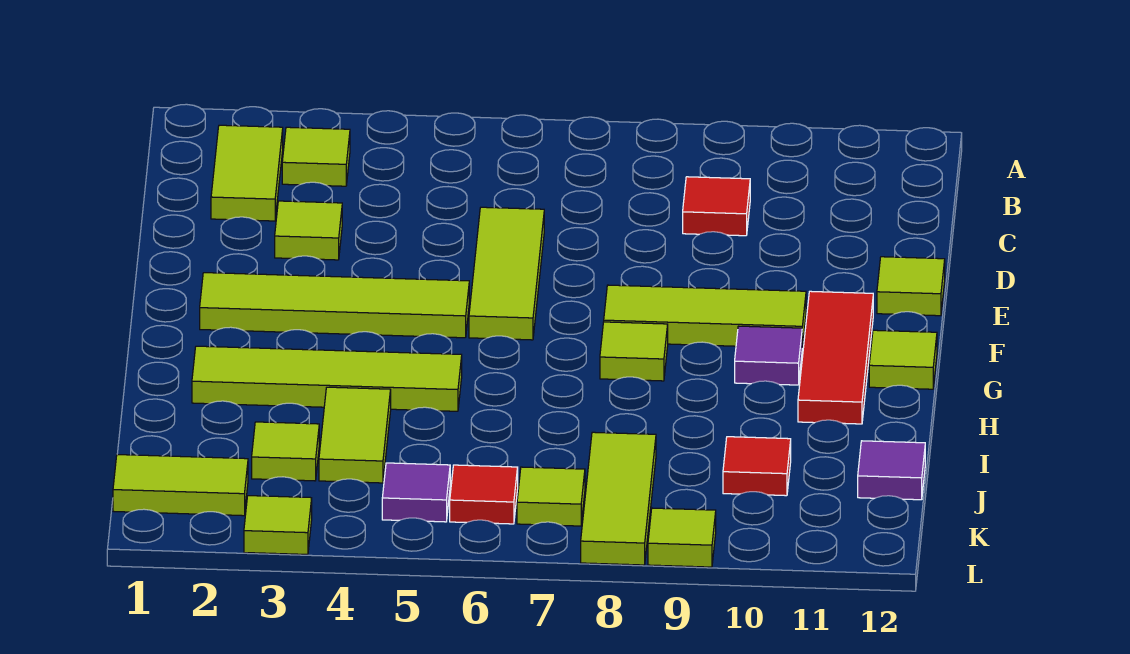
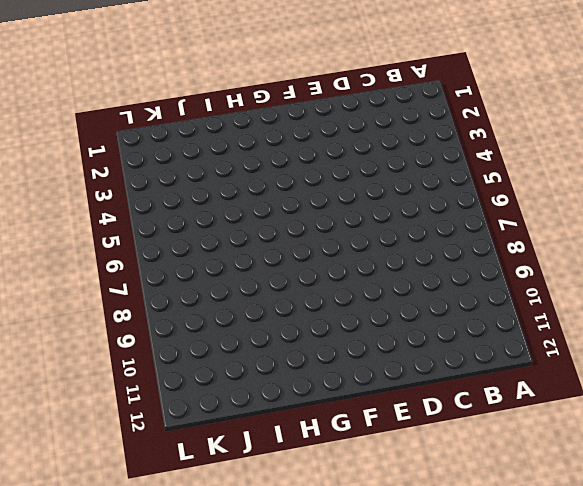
none -> lime tile B2:C2 level 1
none -> lime tile B3 level 1
none -> red tile C9 level 1

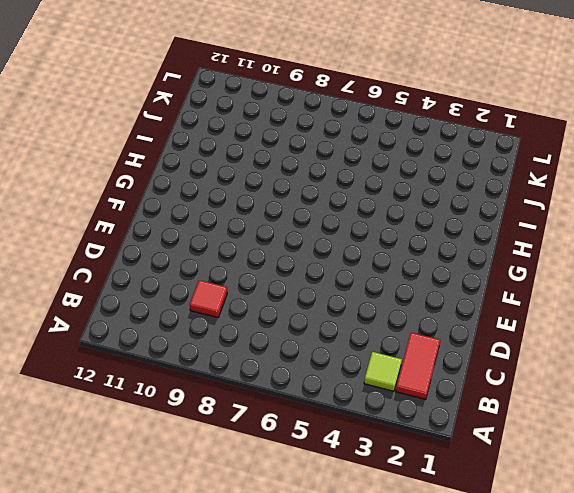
red tile B2:C2 level 1 -> lime tile B2:C2 level 1
none -> lime tile D3 level 1
none -> lime tile D6:F6 level 1
none -> lime tile E12 level 1

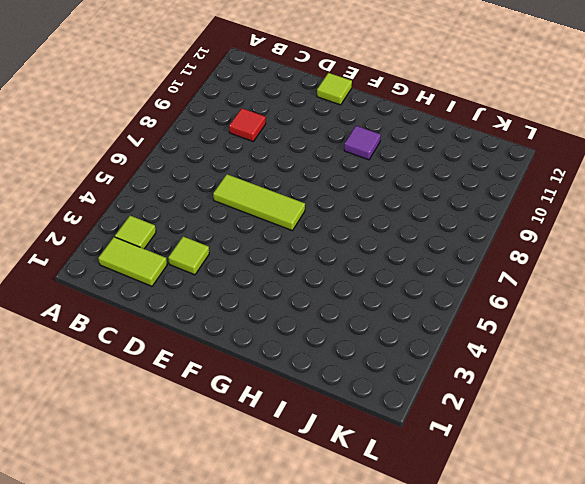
none -> lime tile F2:F5 level 1
none -> lime tile F8:F10 level 1
none -> red tile F11:H11 level 1

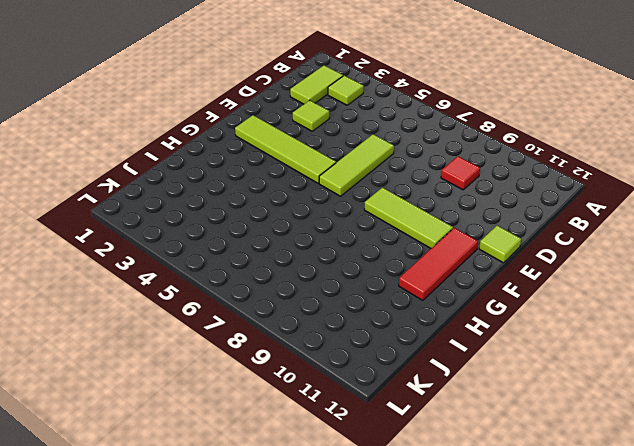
none -> lime tile G8 level 1
none -> purple tile G10 level 1
none -> lime tile G12 level 1

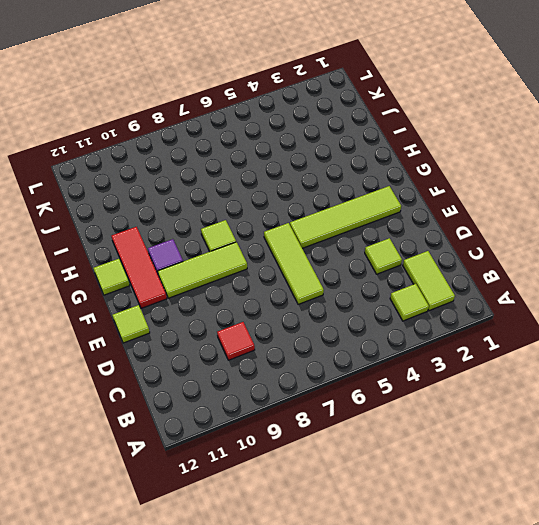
none -> lime tile H2:H5 level 1
none -> lime tile I4:J4 level 1
none -> lime tile J3 level 1

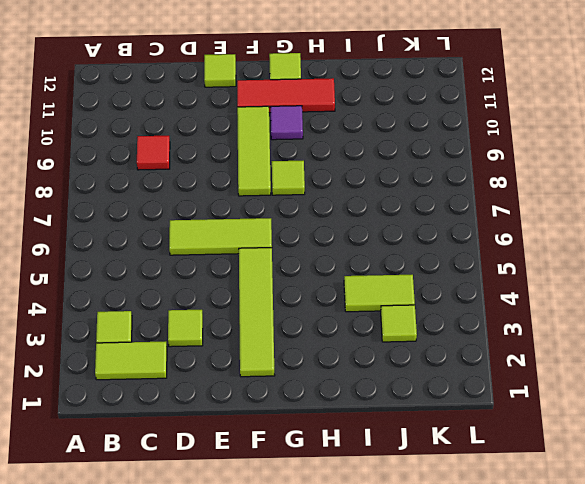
none -> lime tile H2:H5 level 1
none -> lime tile J8:L8 level 1
none -> red tile J10 level 1

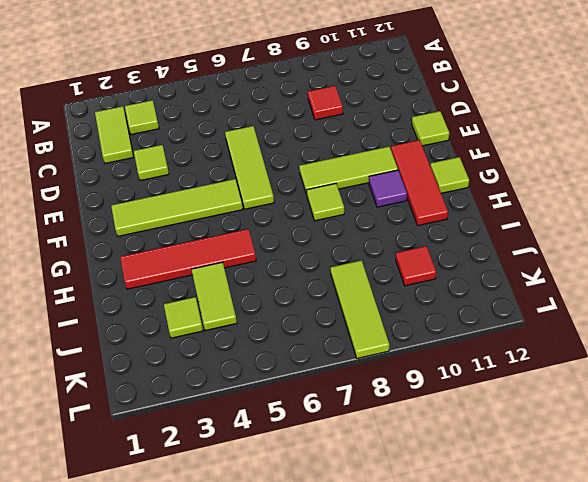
red tile H2:H5 level 1 -> lime tile H2:H5 level 1
none -> purple tile J12 level 1
none -> lime tile K1:K2 level 1
none -> purple tile K5 level 1

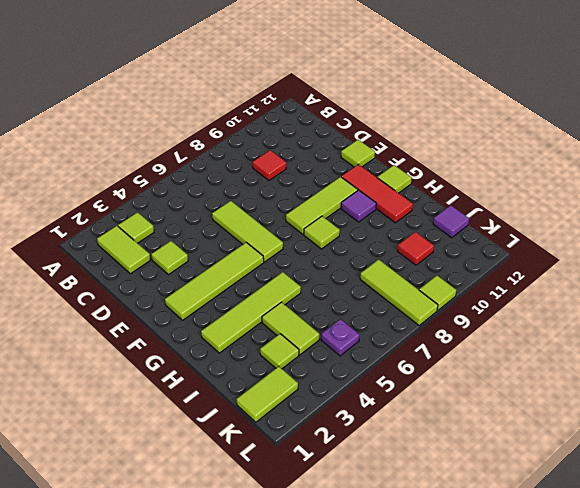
purple plate K5 level 1 -> purple tile K5 level 1
none -> red tile K6 level 1
none -> lime tile K7 level 1
none -> lime tile L3 level 1

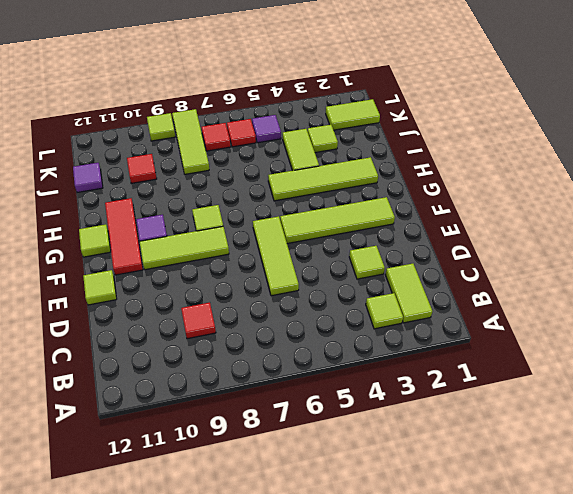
red tile K7 level 1 -> lime tile K7 level 1
none -> lime tile L3 level 1

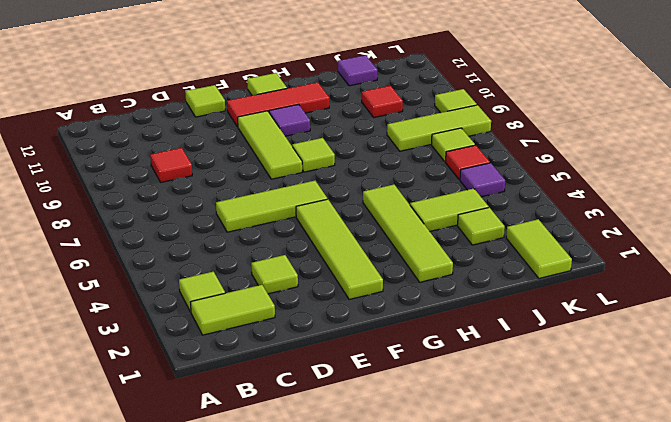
none -> lime tile L3 level 1

